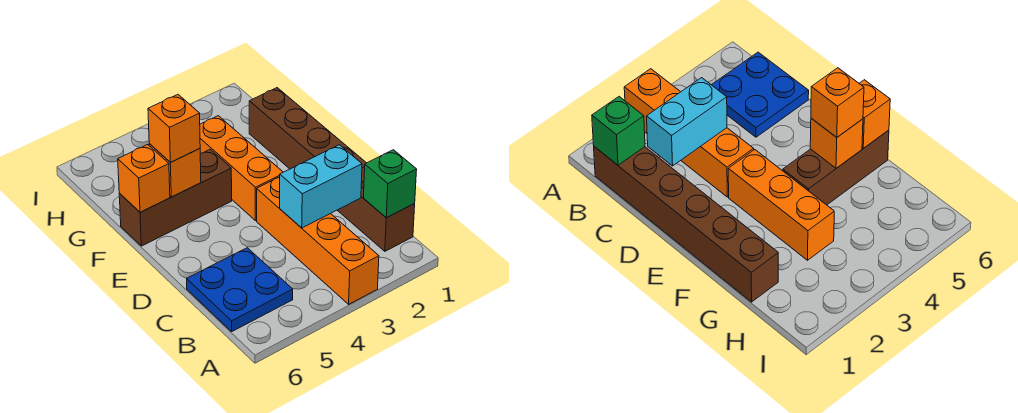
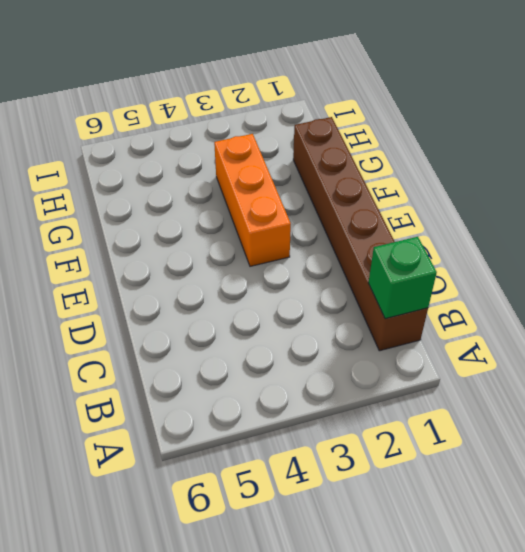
none -> orange brick A3:D3 level 1
none -> blue plate B5:C6 level 1

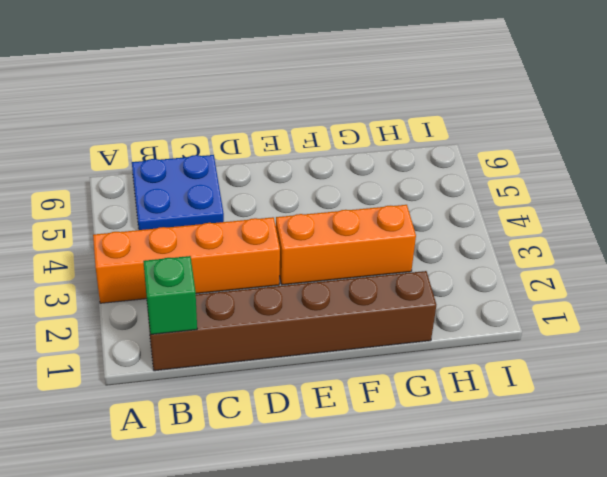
none -> brown brick F4:F6 level 1
none -> cyan brick C2:C3 level 2

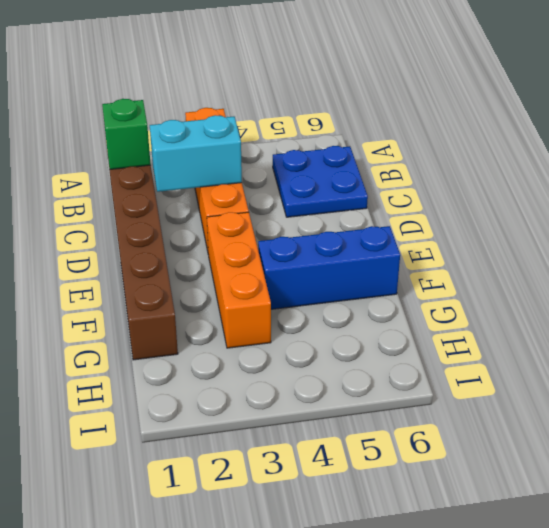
blue brick F4:F6 level 1 -> brown brick F4:F6 level 1
none -> orange brick F5 level 2
none -> orange brick F6 level 2

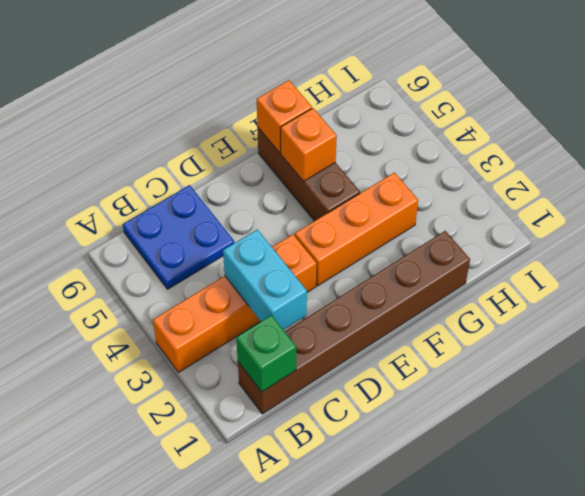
none -> orange brick F5 level 3

